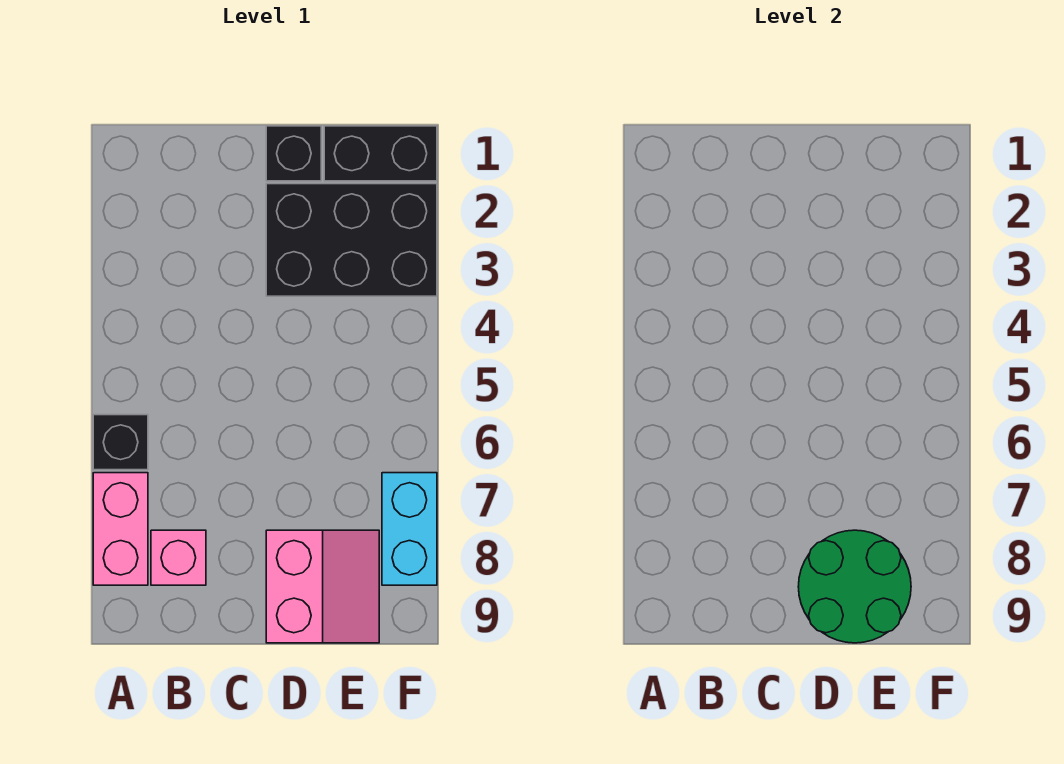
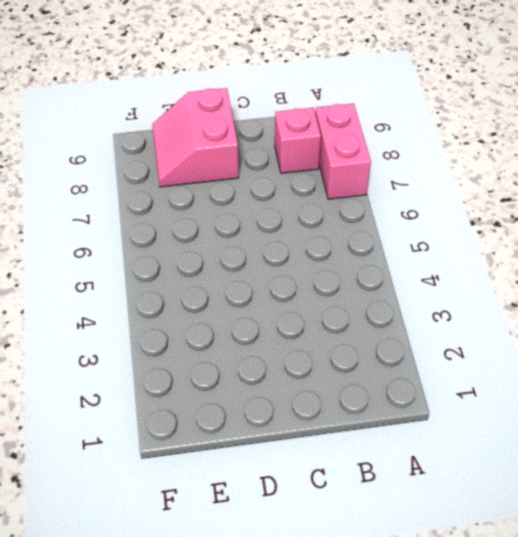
none -> black brick A6 level 1
none -> black brick D1 level 1

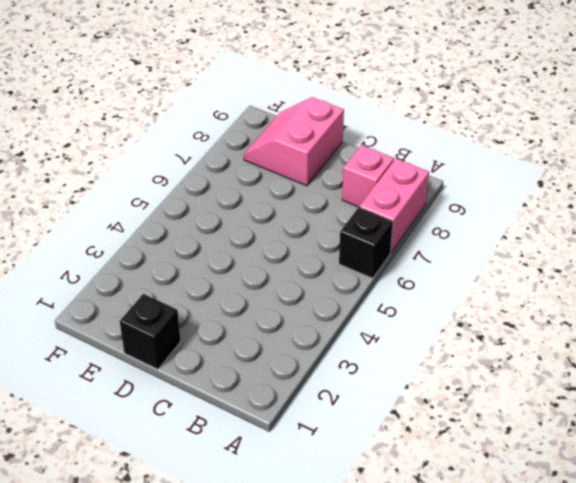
none -> black brick D2:F3 level 1
none -> black brick E1:F1 level 1

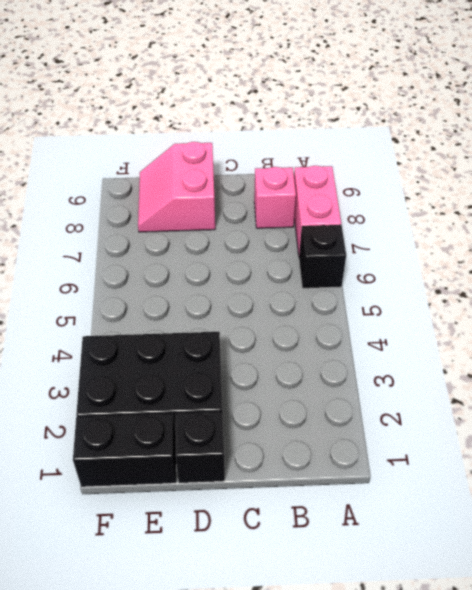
none -> cyan brick F7:F8 level 1
none -> green round brick D8:E9 level 2

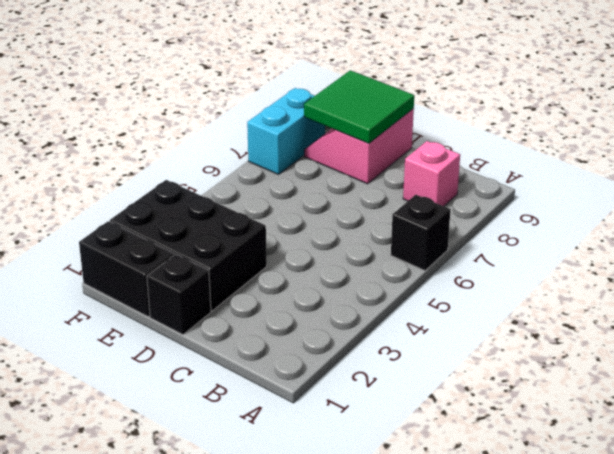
green tile D8:E9 level 2 -> green round brick D8:E9 level 2
none -> pink brick A7:A8 level 1

